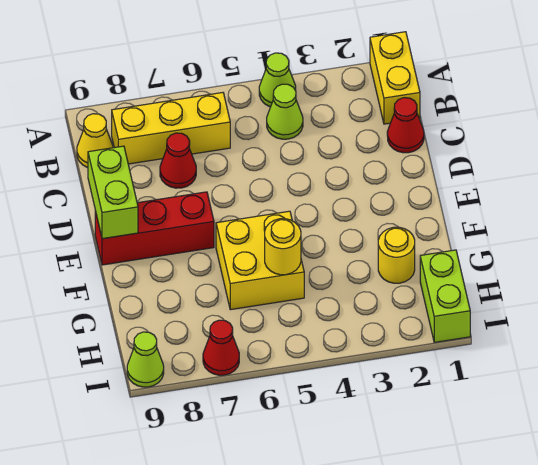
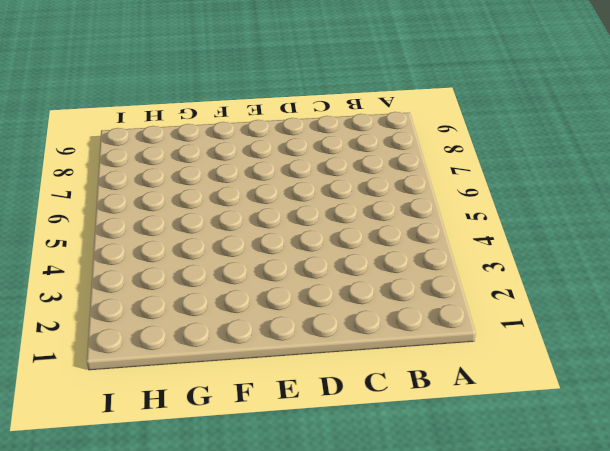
none -> yellow brick A1:B1 level 1
none -> lime cone A4 level 1
none -> lime cone B4 level 1

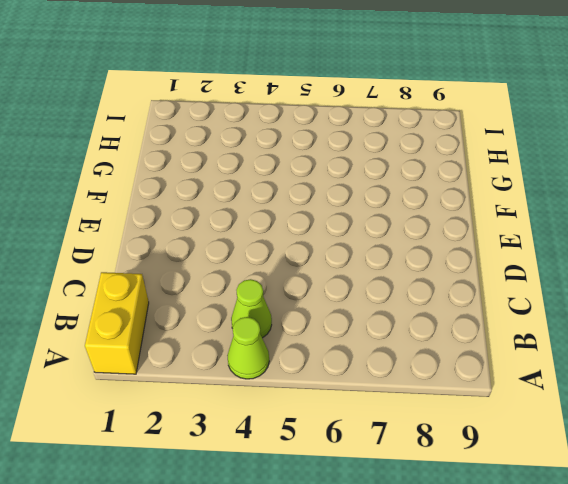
none -> yellow brick B6:B8 level 1
none -> yellow cone B9 level 1
none -> red cone C1 level 1

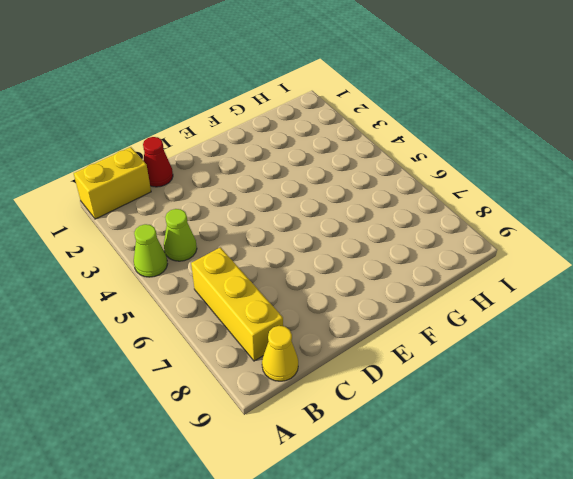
none -> red cone C7 level 1
none -> red brick E7:E9 level 1
none -> yellow brick F5:G6 level 1

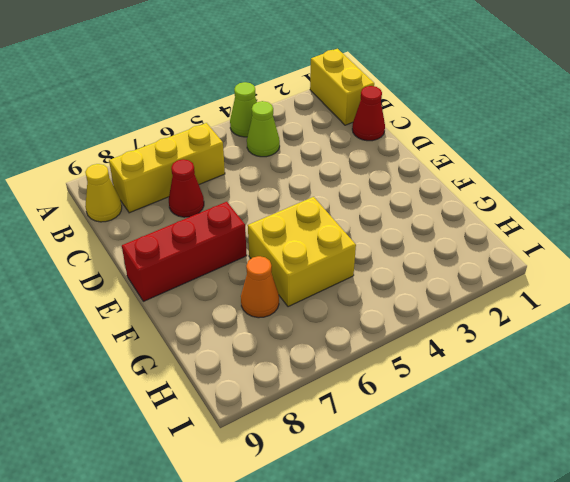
orange cone G7 level 1 -> none
none -> yellow round brick G2 level 1
none -> lime brick H1:I1 level 1
none -> red cone I7 level 1

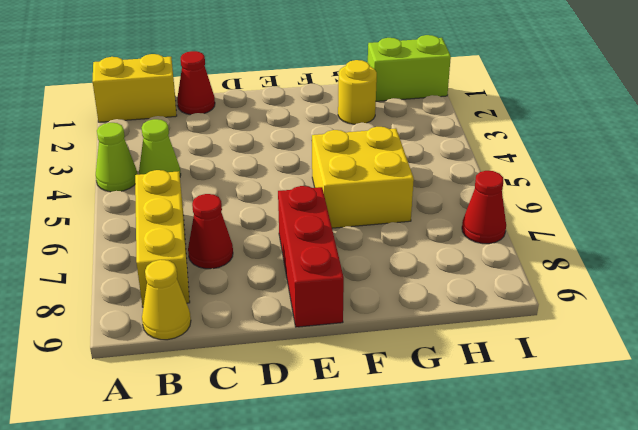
none -> lime cone I9 level 1
none -> lime brick D9:E9 level 2
none -> yellow round brick G5 level 2

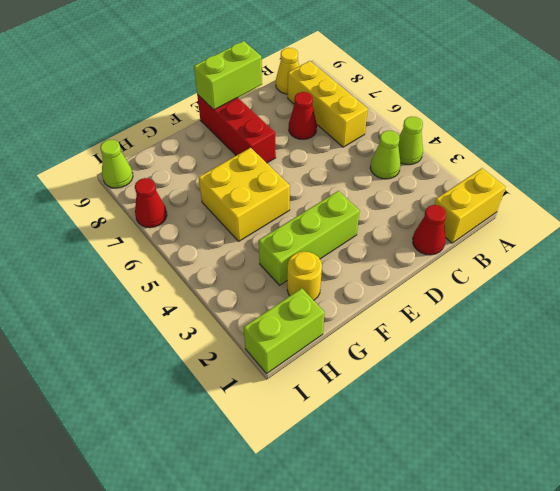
lime brick E3:G3 level 1 -> none
none -> yellow round brick G5 level 2

